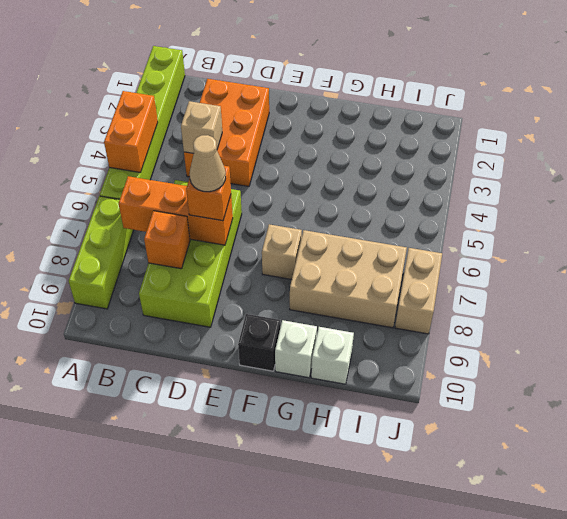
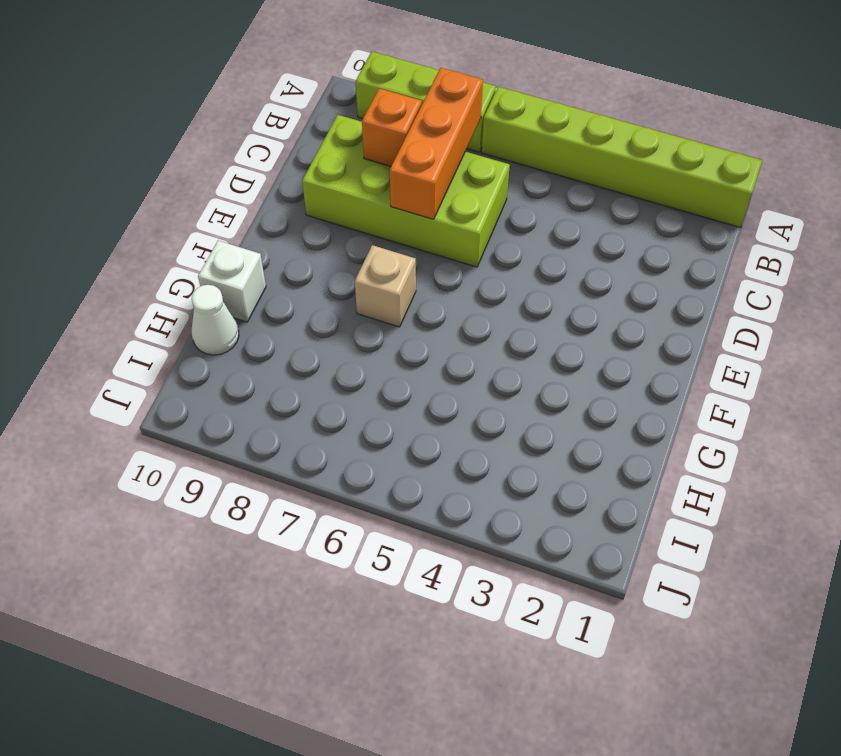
white cone H10 level 1 -> white brick H10 level 1
none -> orange brick C2:D4 level 1
none -> black brick F10 level 1
none -> tan brick G7:I8 level 1

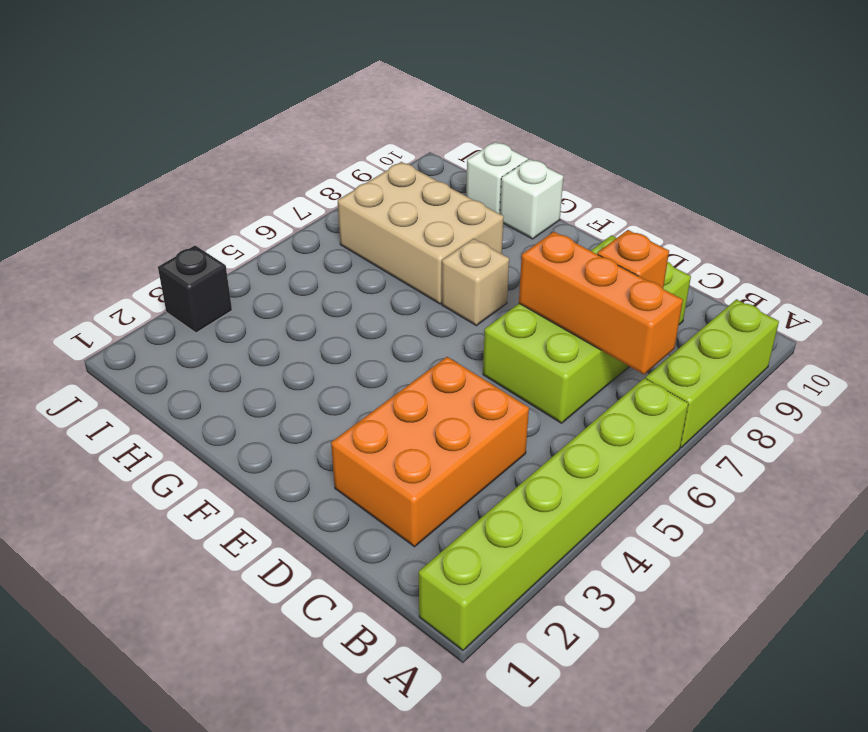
black brick J3 level 1 -> black brick F10 level 1
none -> tan brick J7:J8 level 1
none -> orange brick A4:A5 level 2
none -> tan brick C4 level 2

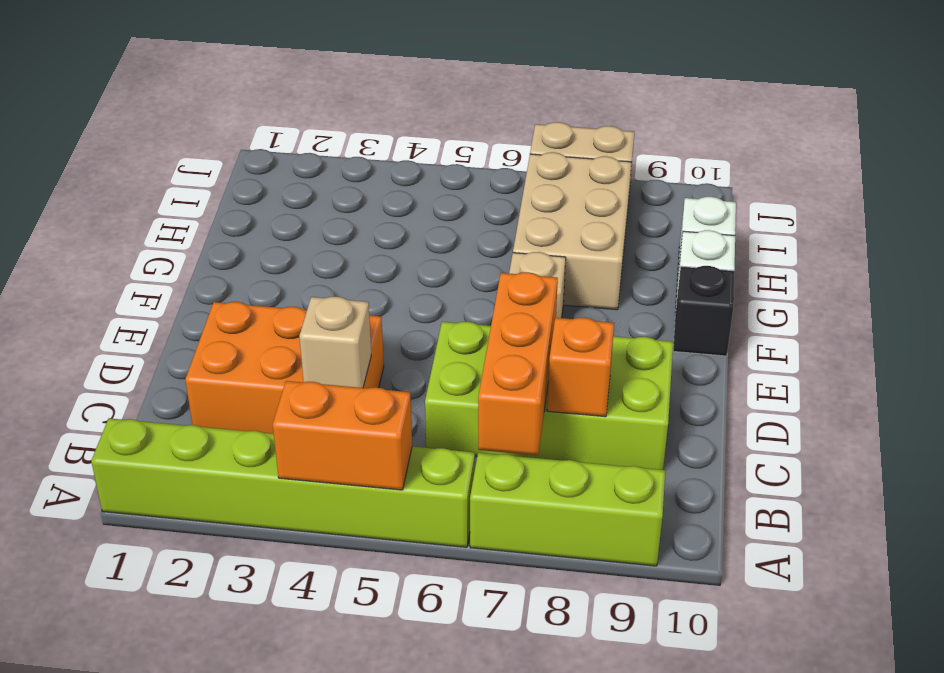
none -> orange brick D7 level 3
none -> tan cone D7 level 4

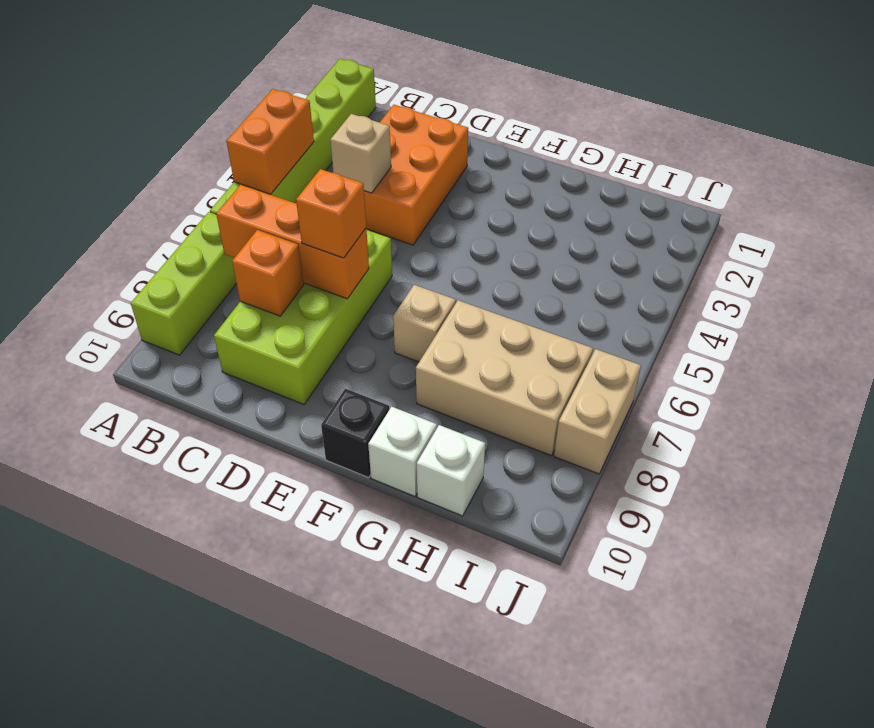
none -> tan cone D7 level 4

